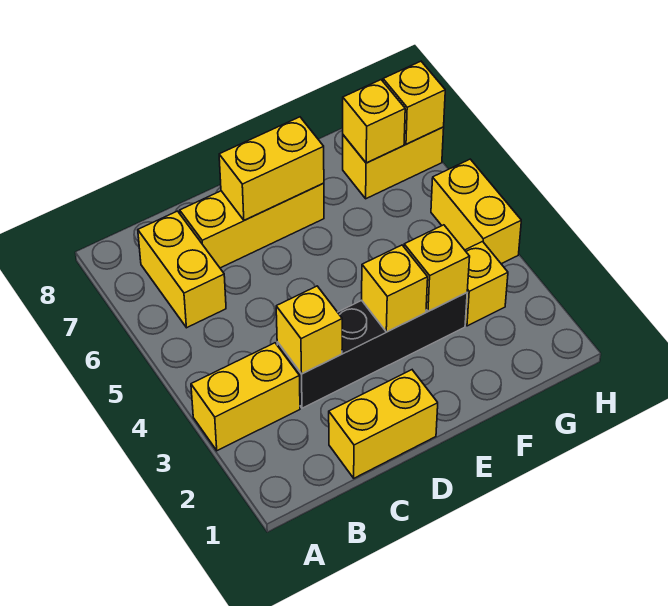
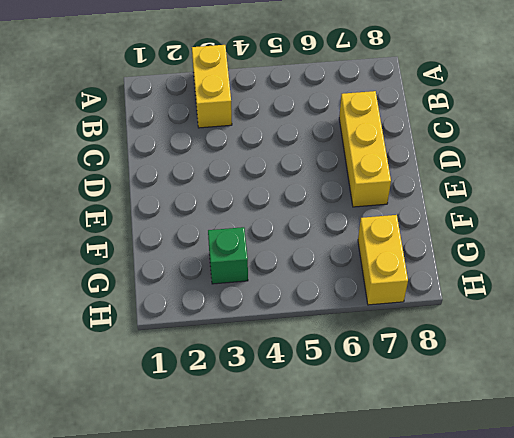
green brick G3 level 1 -> yellow brick G3 level 1
none -> yellow brick B6:B7 level 1
none -> yellow brick C1:D1 level 1
none -> black brick C3:F3 level 1

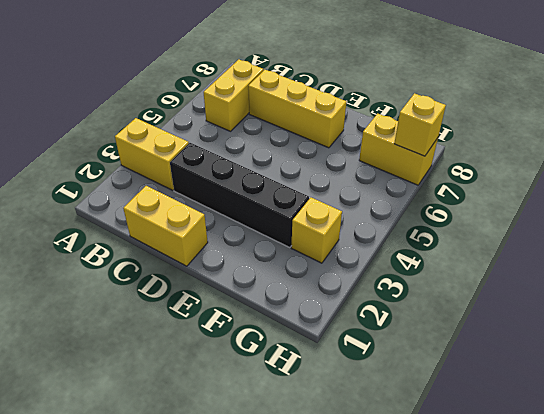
none -> yellow brick H4:H5 level 1
none -> yellow brick C3 level 2
none -> yellow brick D7:E7 level 2

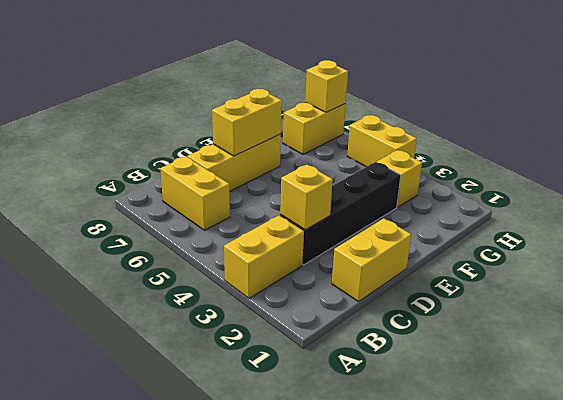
none -> yellow brick E3 level 2
none -> yellow brick F3 level 2
none -> yellow brick G7 level 2

